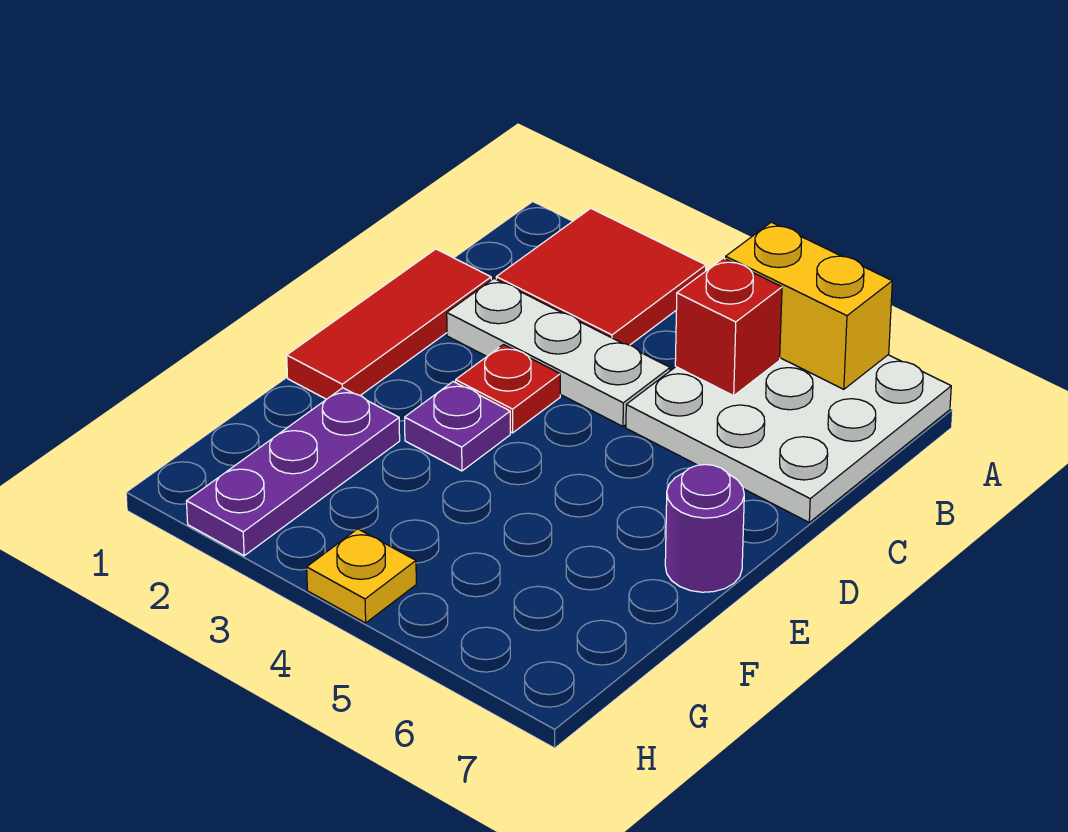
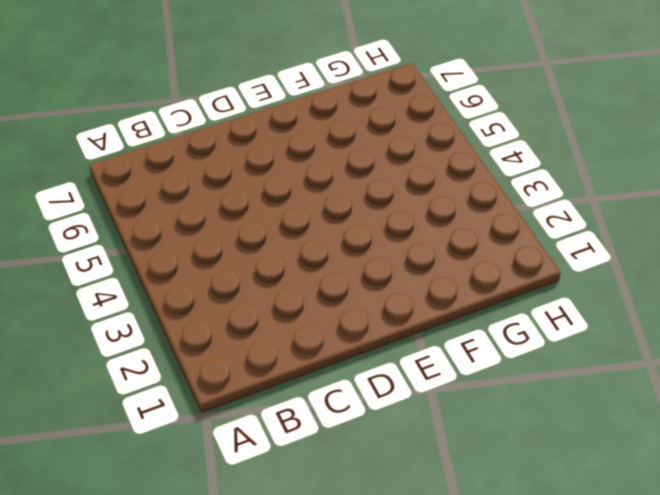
none -> red tile A2:B3 level 1
none -> white plate A5:C7 level 1

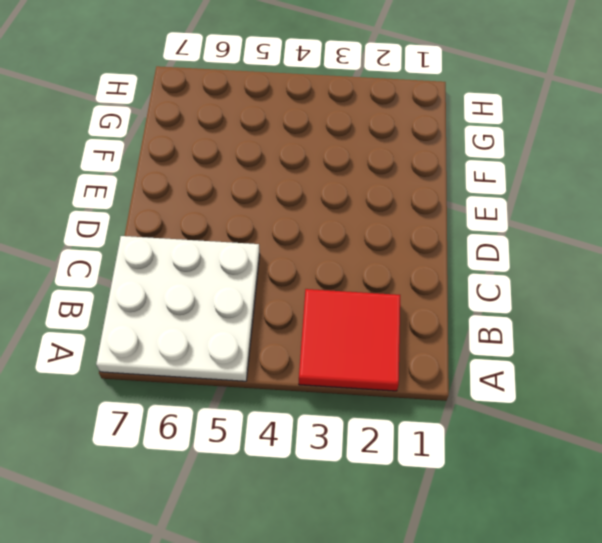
none -> red tile C1:E1 level 1
none -> white plate C2:C4 level 1

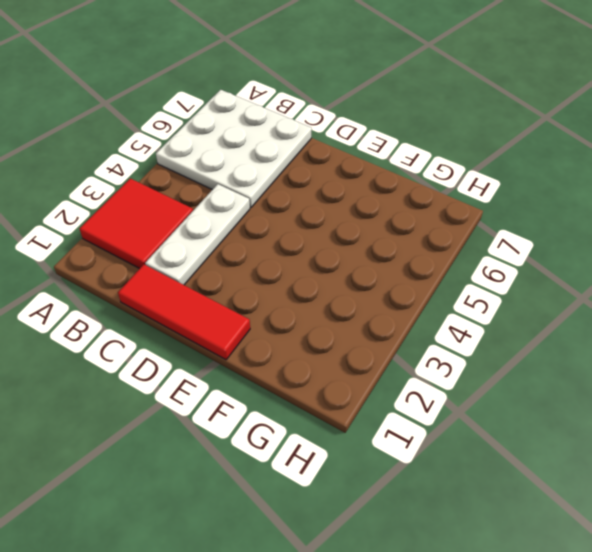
none -> red plate D3 level 1
none -> purple plate E3 level 1

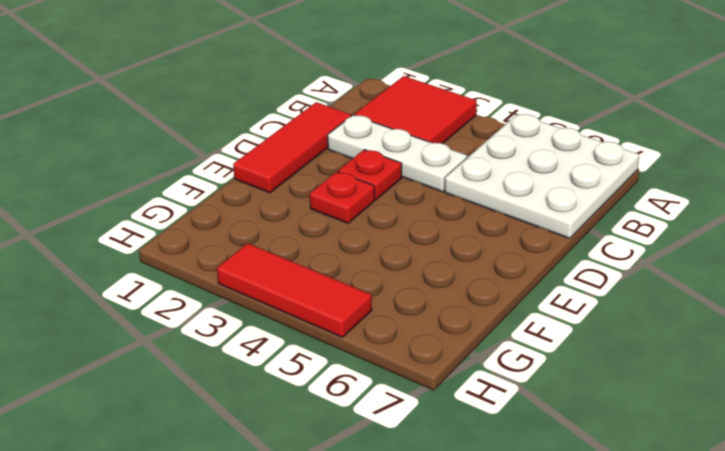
red plate E3 level 1 -> purple plate E3 level 1
red tile H3:H5 level 1 -> yellow plate H4 level 1
none -> purple round brick E7 level 1
none -> purple plate F2:H2 level 1

